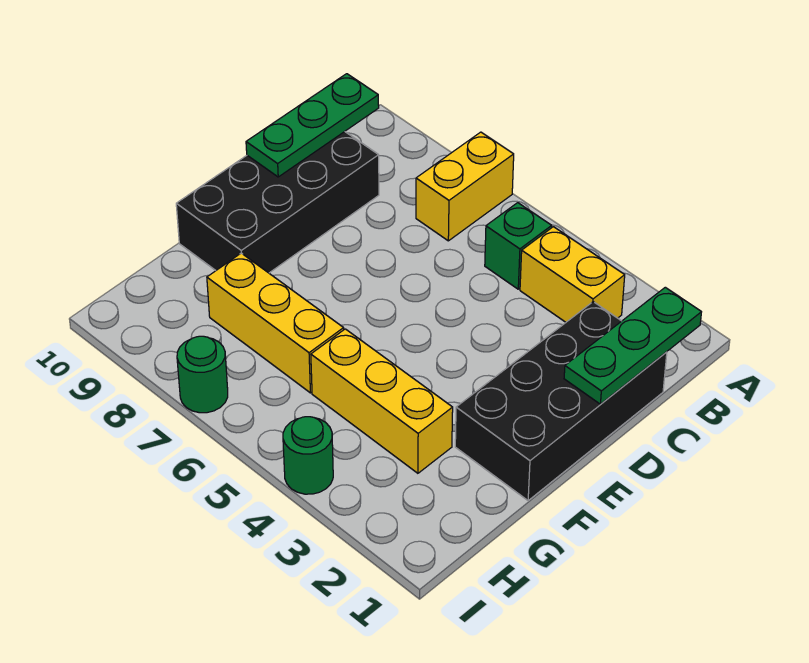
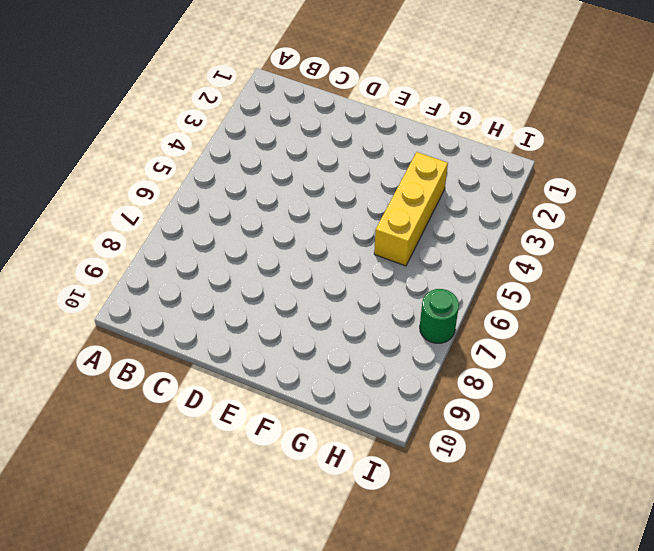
none -> yellow brick A7:B7 level 1
none -> yellow brick B3:B4 level 1

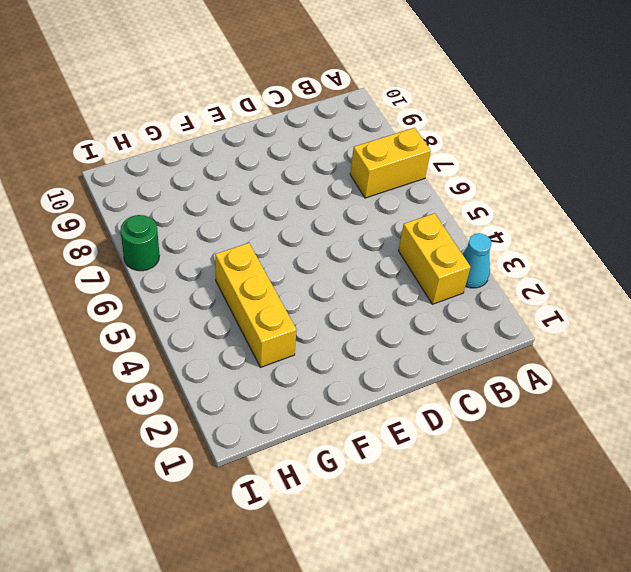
cyan cone A3 level 1 -> none
none -> green brick B5 level 1
none -> black brick C1:F2 level 1

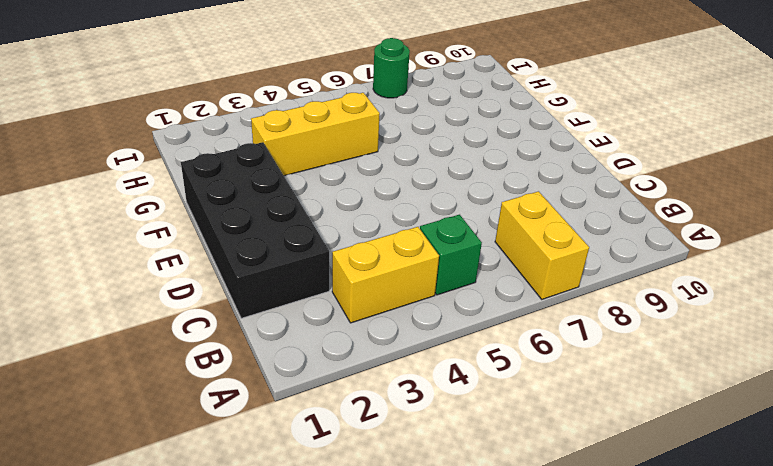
none -> black brick C9:F10 level 1
none -> yellow brick G6:G8 level 1

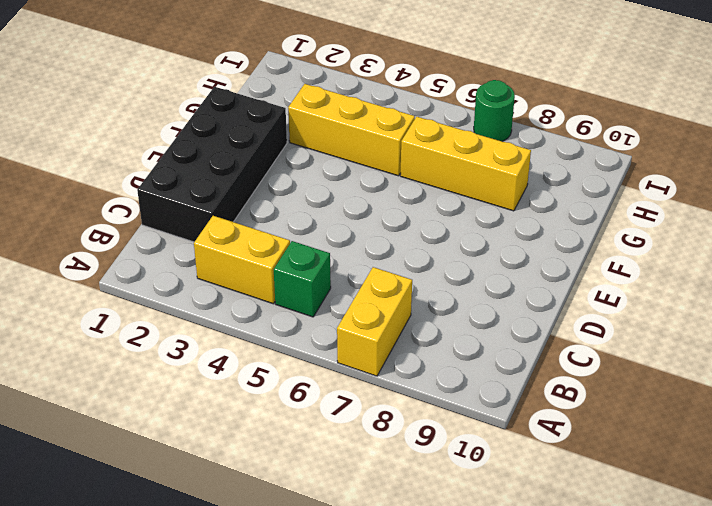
none -> black brick C9:F10 level 1
none -> green round brick I4 level 1

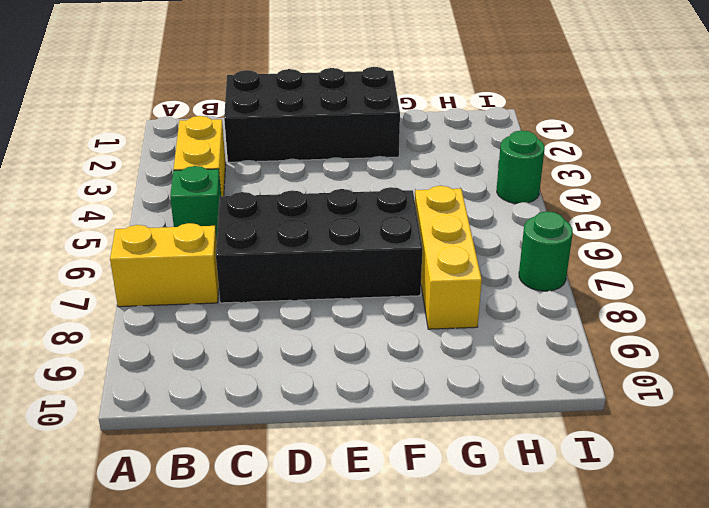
black brick C6:F7 level 1 -> black brick C9:F10 level 1
none -> yellow brick G3:G5 level 1
none -> green plate B1:D1 level 2

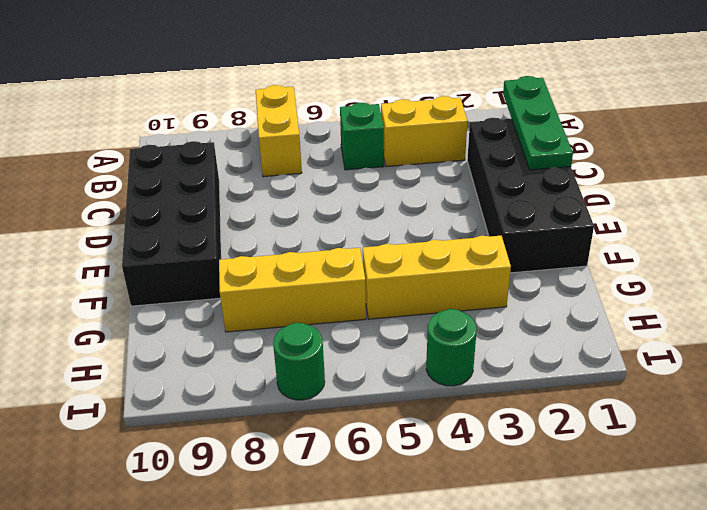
none -> green plate B10:D10 level 2

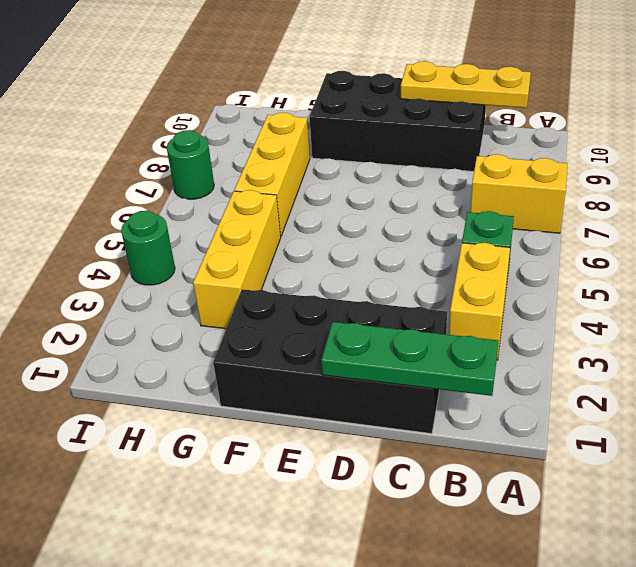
yellow plate B10:D10 level 2 -> green plate B10:D10 level 2

